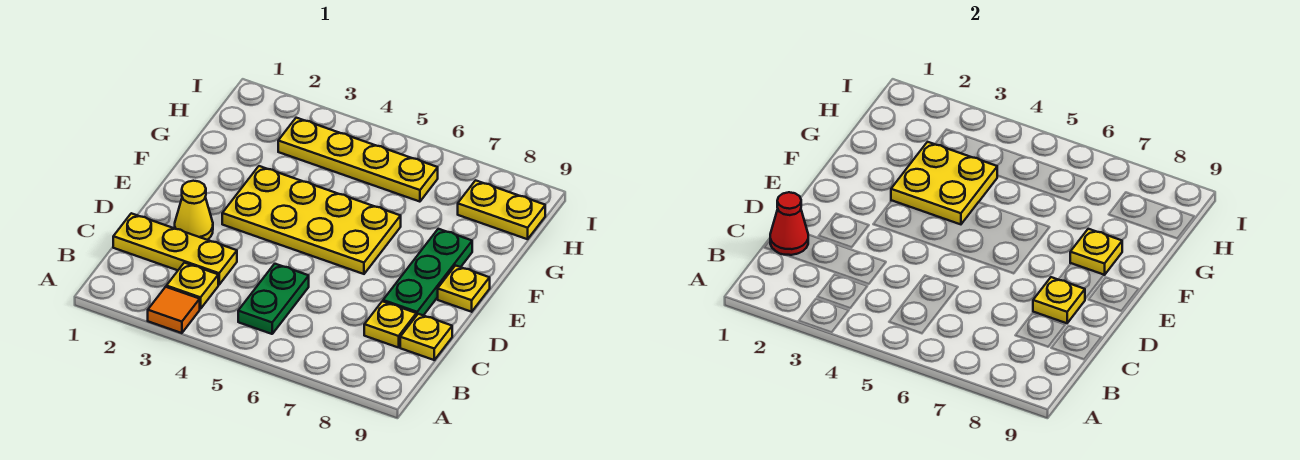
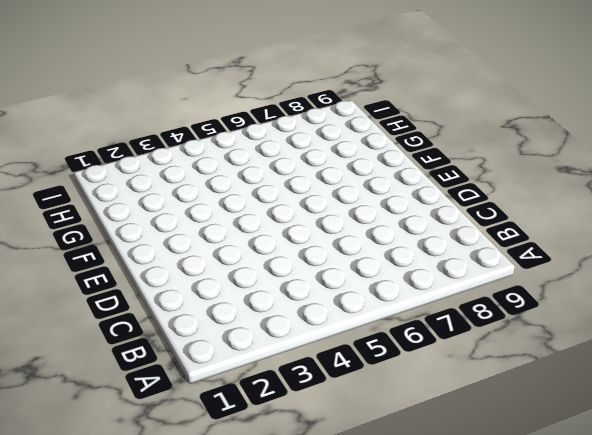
none -> orange tile A3 level 1
none -> yellow plate B3 level 1
none -> green plate B5:C5 level 1

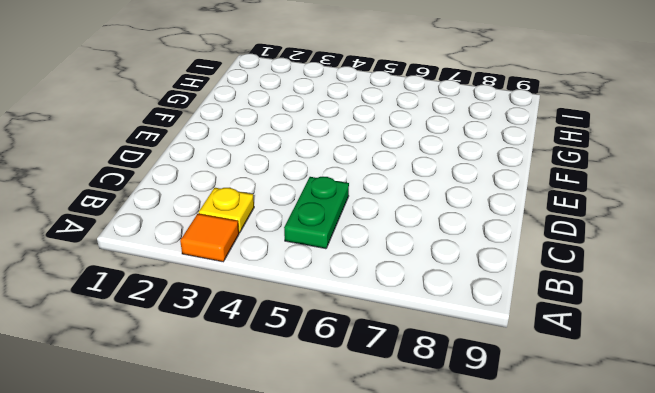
none -> yellow plate C1:C3 level 1
none -> yellow plate C8 level 1
none -> yellow plate C9 level 1

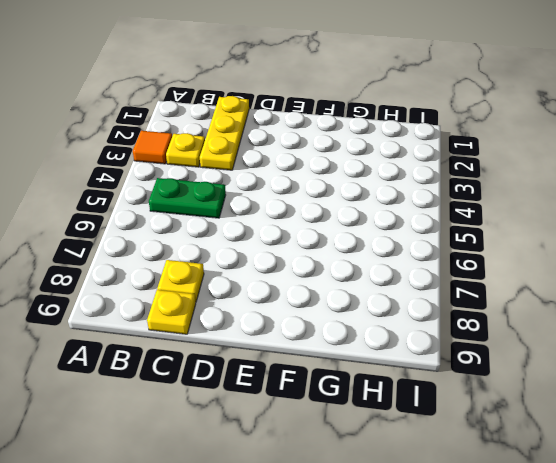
none -> yellow cone D2 level 1
none -> green plate D8:F8 level 1
none -> yellow plate E3:F6 level 1

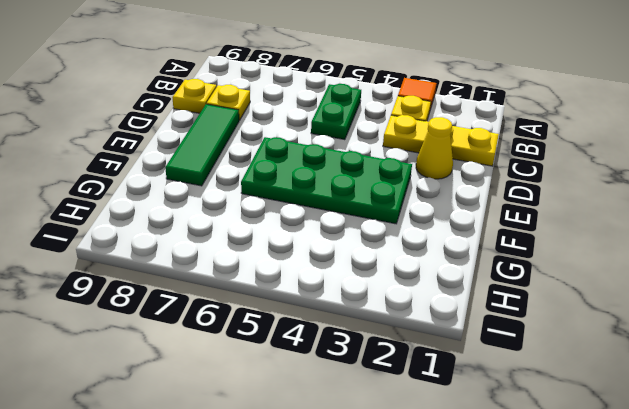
green tile D8:F8 level 1 -> green plate D8:F8 level 1
green plate E3:F6 level 1 -> yellow plate E3:F6 level 1
none -> yellow plate E9 level 1
none -> yellow plate H3:H6 level 1
none -> yellow plate H8:H9 level 1

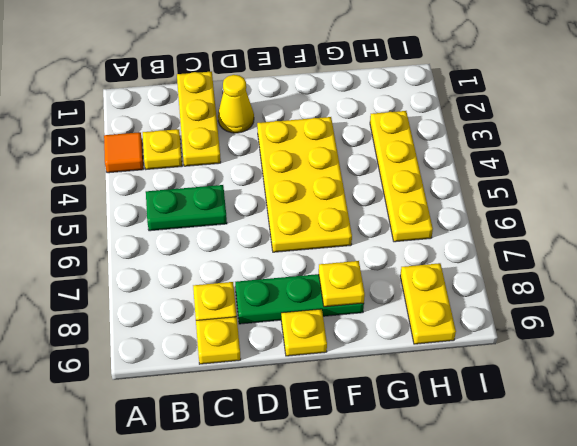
none -> red cone C1 level 2
none -> yellow plate D8 level 2
none -> yellow plate F3:G4 level 2

